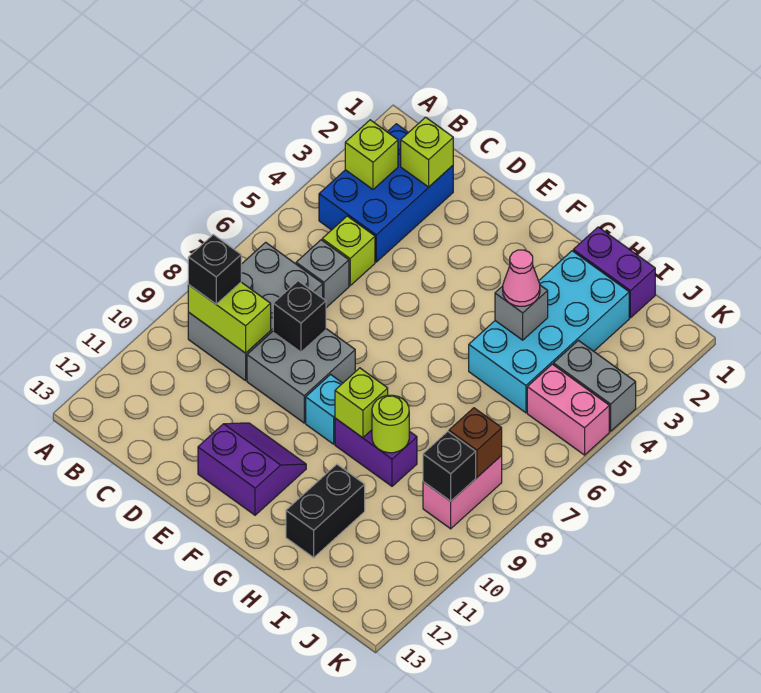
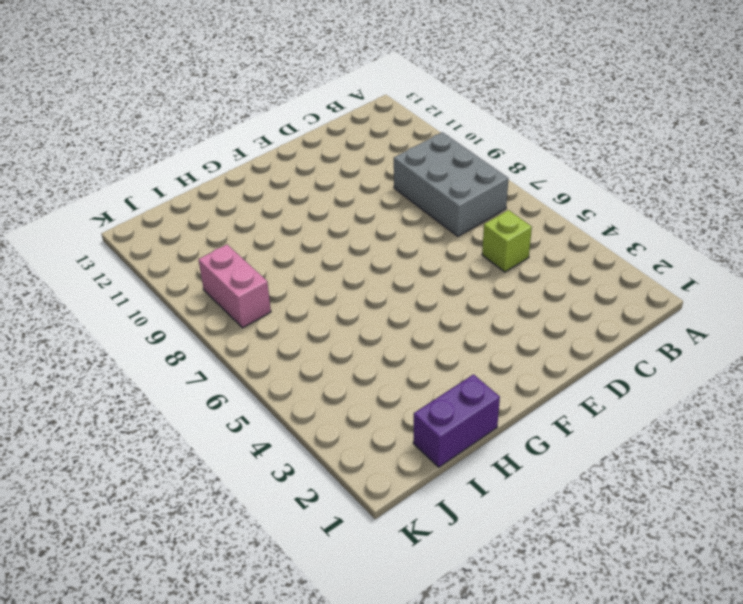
none -> blue brick B2:C4 level 1
none -> grey brick C6 level 1
none -> grey brick D8:E9 level 1

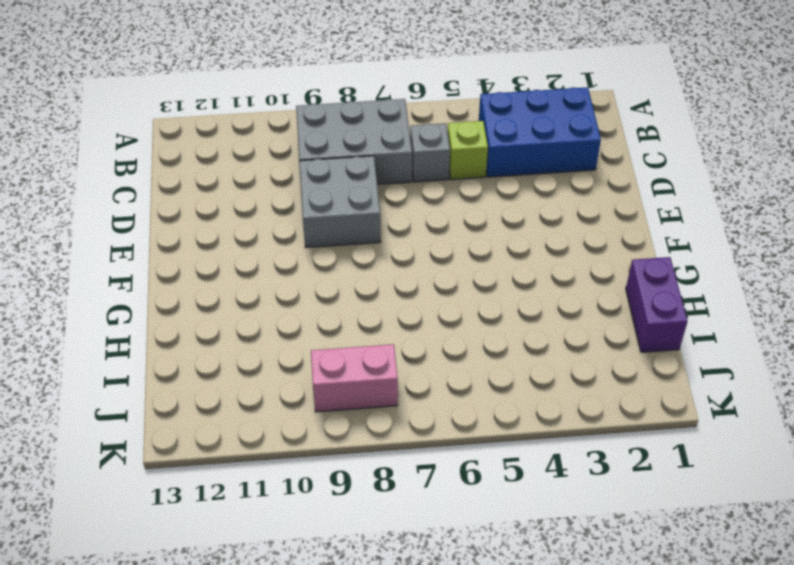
none -> purple slope E11:F12 level 1 top 12
none -> cyan brick F9 level 1
none -> purple brick G9:H9 level 1

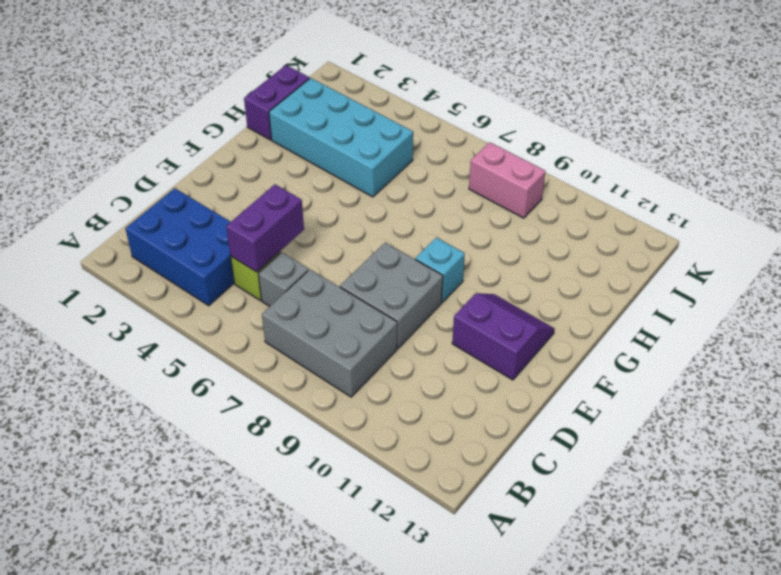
purple brick C5:D5 level 2 -> purple brick G9:H9 level 1
purple slope E11:F12 level 1 top E -> purple slope E11:F12 level 1 top 12
none -> black brick H11:H12 level 1
none -> grey brick J4:K4 level 1
none -> pink brick J5:K5 level 1

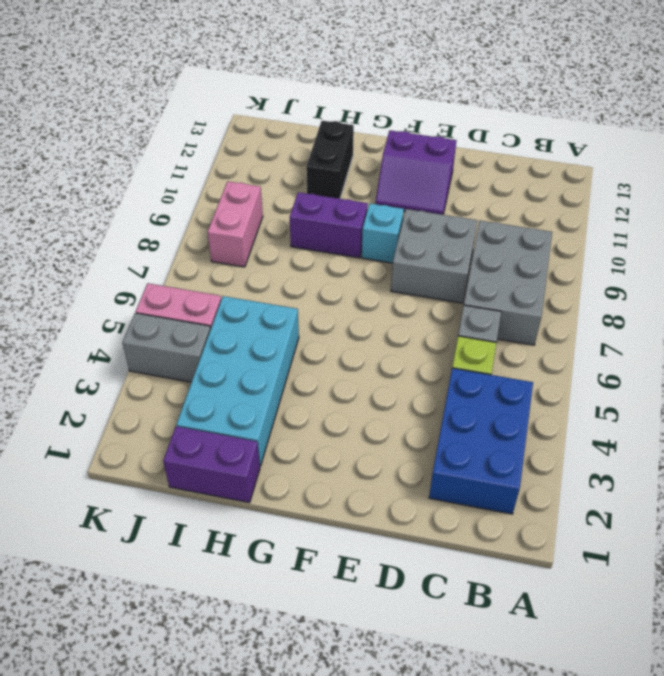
none -> lime brick B3 level 2
none -> lime brick B9:C9 level 2
none -> lime brick C2 level 2

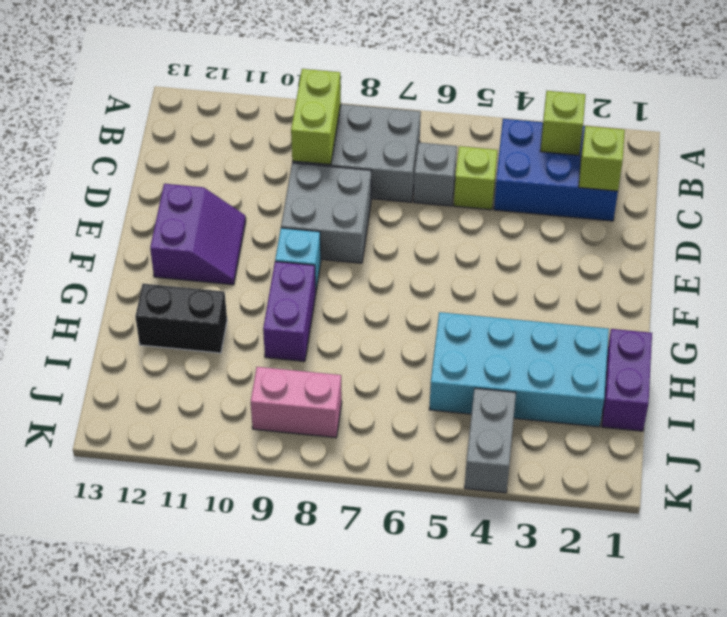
none -> pink brick J5:K5 level 1
none -> black brick D8 level 2
none -> lime brick G9 level 2

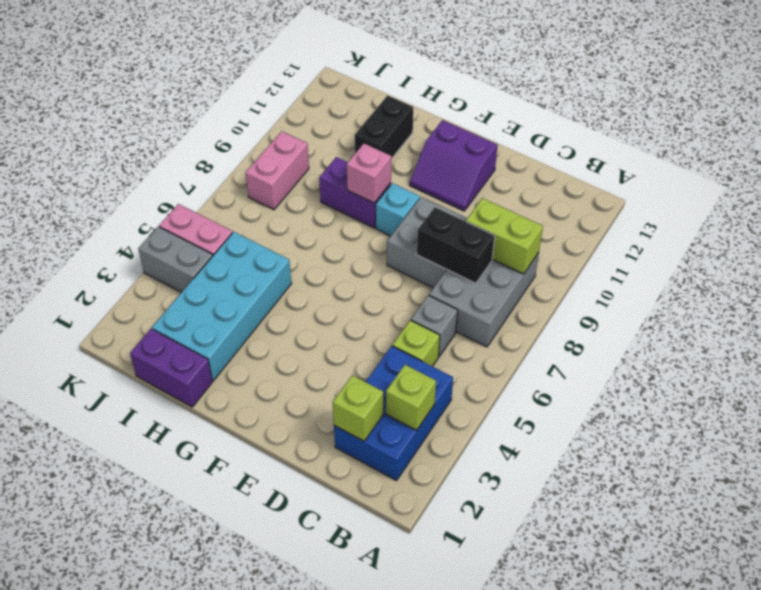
black brick C8:D8 level 2 -> black brick D8 level 2
pink brick G9 level 2 -> lime brick G9 level 2
none -> grey brick H4 level 2
none -> lime round brick H9 level 2
none -> brown brick J8 level 2

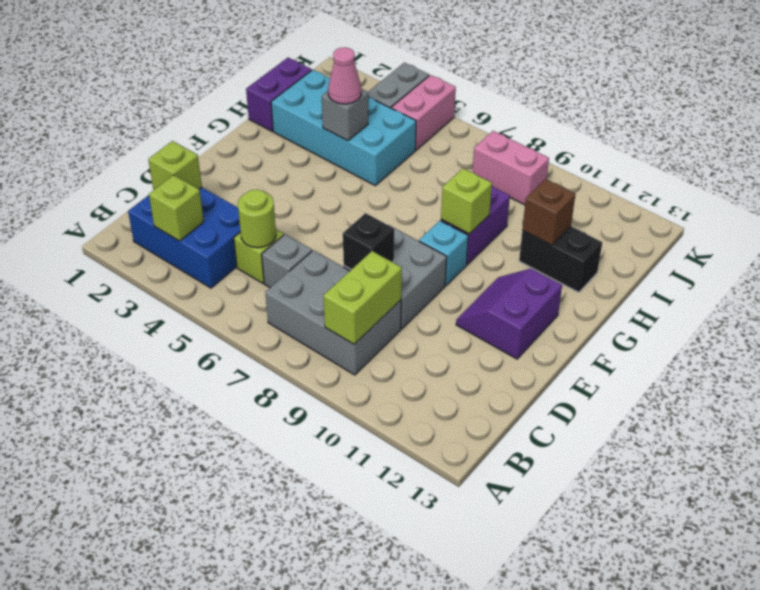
lime round brick C5 level 2 -> lime round brick H9 level 2
brown brick H11 level 2 -> brown brick J8 level 2
none -> black brick J9 level 2
none -> black brick B9 level 3

